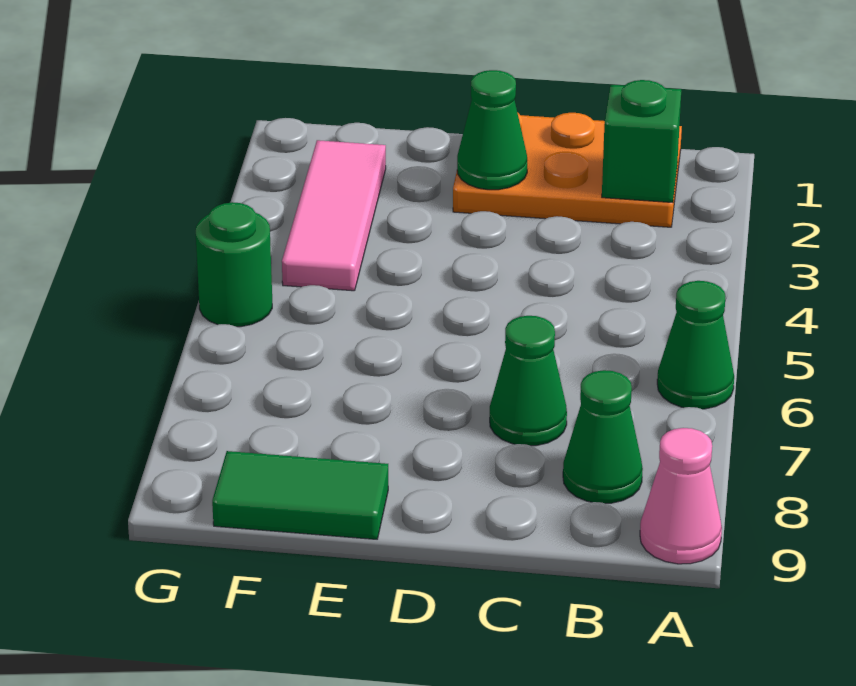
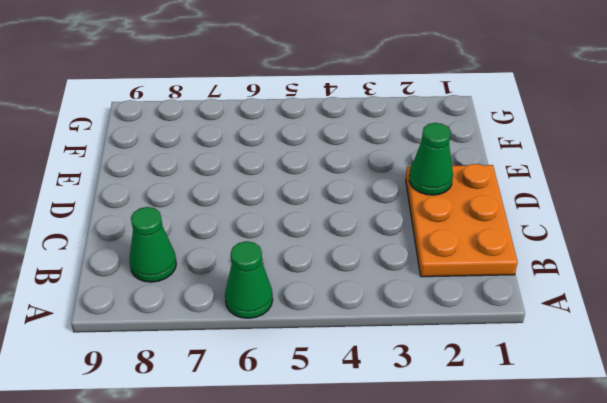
none -> pink cone A9 level 1
none -> green cone C7 level 1

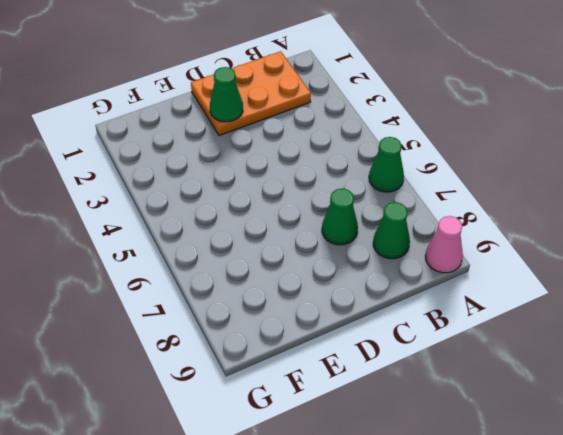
none -> green tile E9:F9 level 1
none -> pink tile F2:F4 level 1

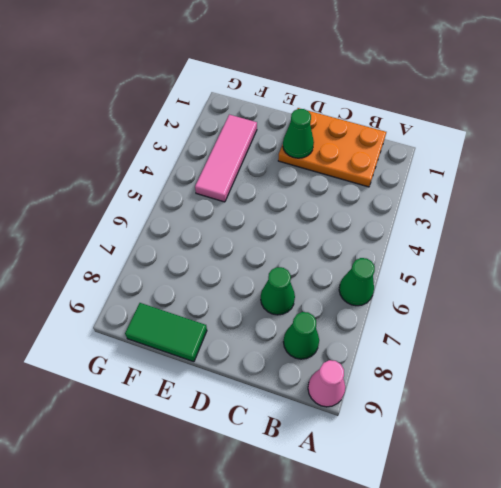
none -> green round brick G5 level 1
none -> green brick B2 level 2

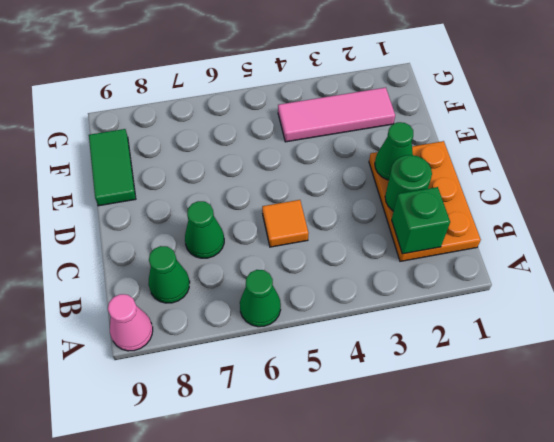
green round brick C2 level 2 -> green round brick G5 level 1
orange tile C5 level 1 -> none

